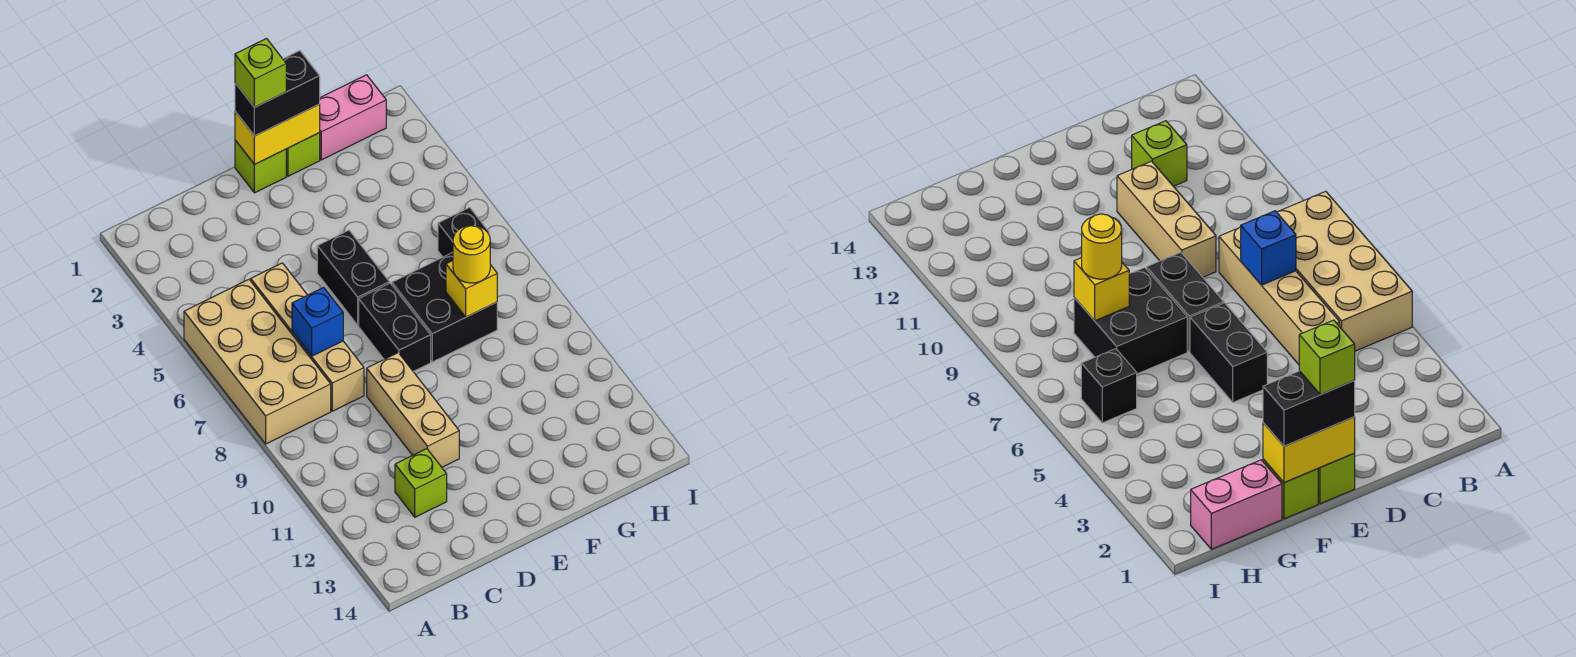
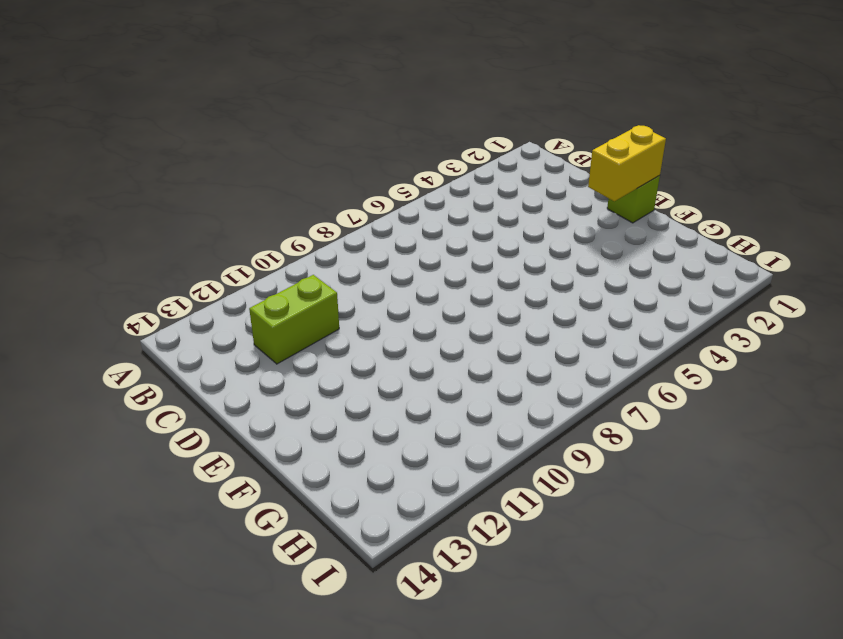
lime brick C11:C12 level 1 -> lime brick C12 level 1
yellow brick E1:E2 level 2 -> yellow brick E1:F1 level 2
none -> tan brick A5:B8 level 1
none -> tan brick C5:C8 level 1
none -> tan brick D9:D11 level 1

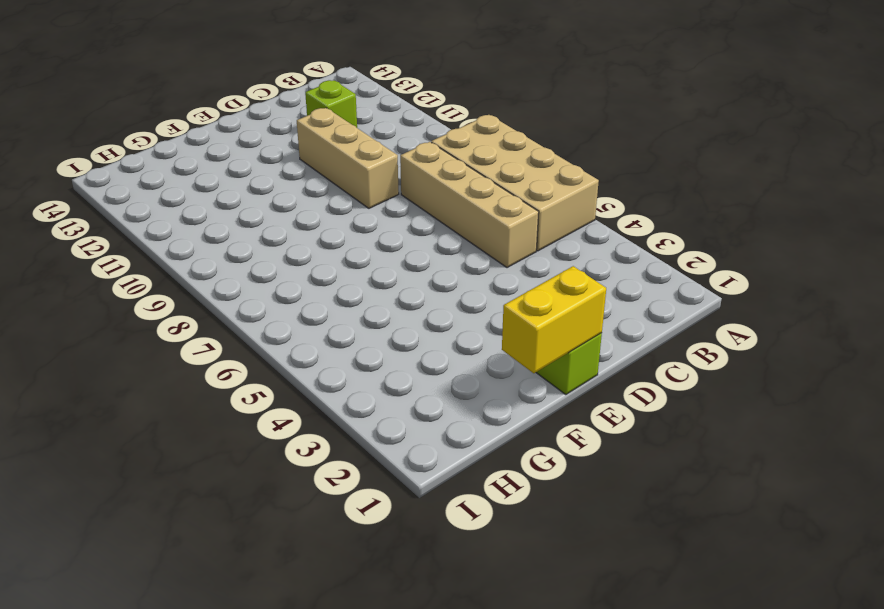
none -> black brick E5:E6 level 1
none -> black brick E7:E8 level 1
none -> lime brick F1 level 1

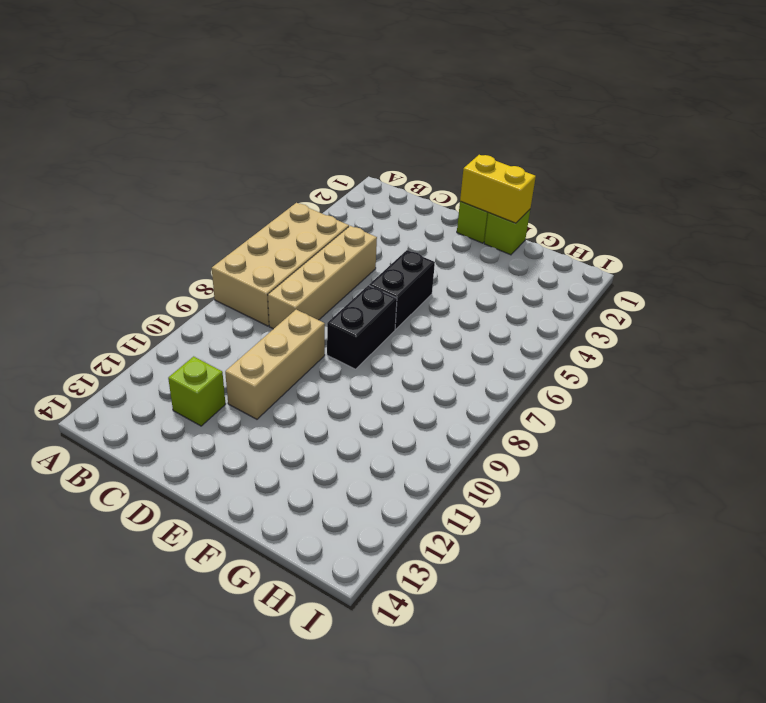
none -> black brick F7:G8 level 1
none -> pink brick G1:H1 level 1
none -> black brick H6 level 1

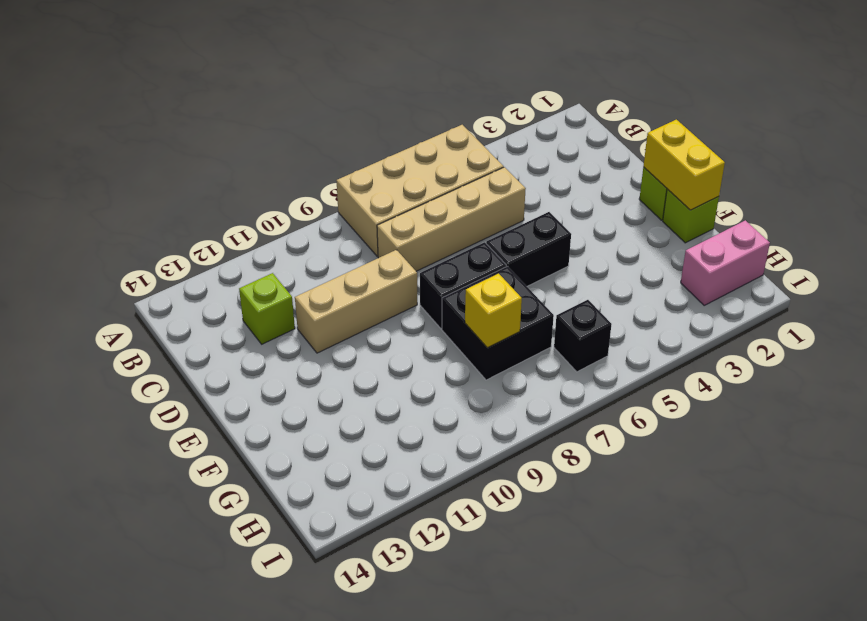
pink brick H1:H2 level 1 -> pink brick G1:H1 level 1
none -> blue brick C7 level 2
none -> black brick E1:F1 level 3
none -> yellow round brick G8 level 3

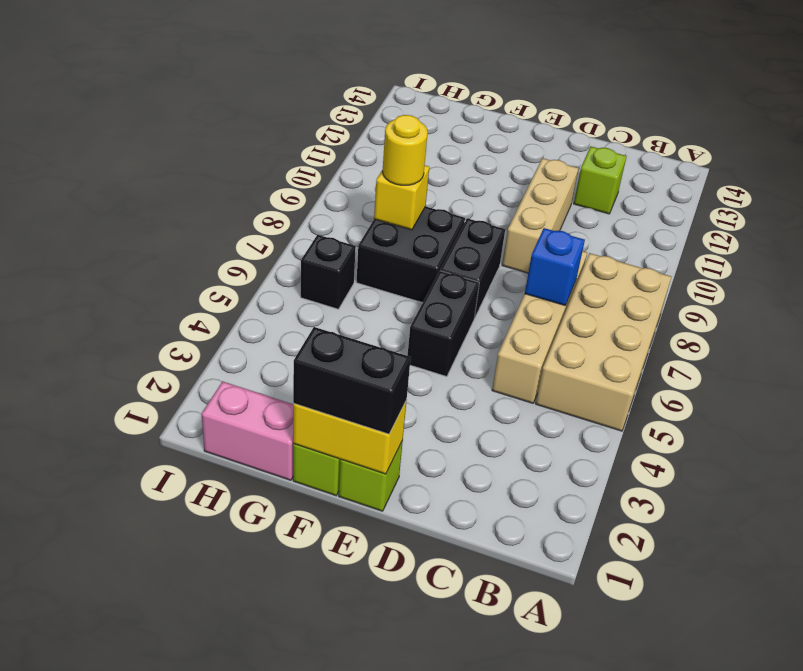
none -> lime brick E1 level 4

